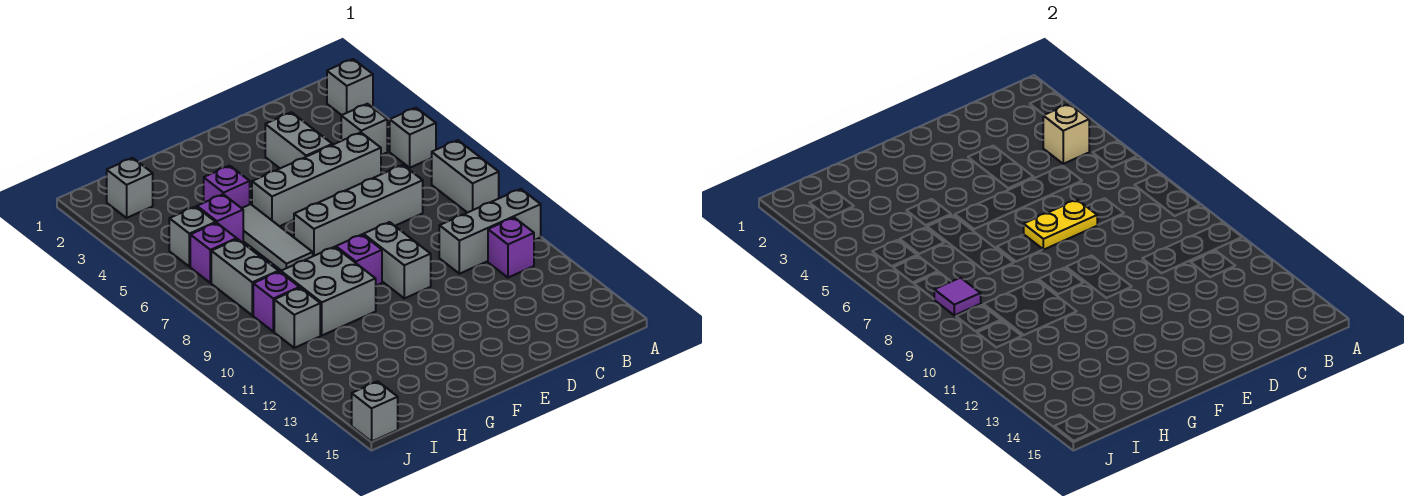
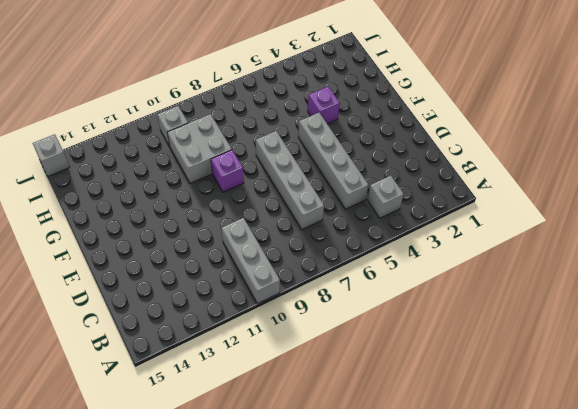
none -> grey brick A2 level 1
none -> grey brick A5 level 1
none -> grey brick A7:A8 level 1

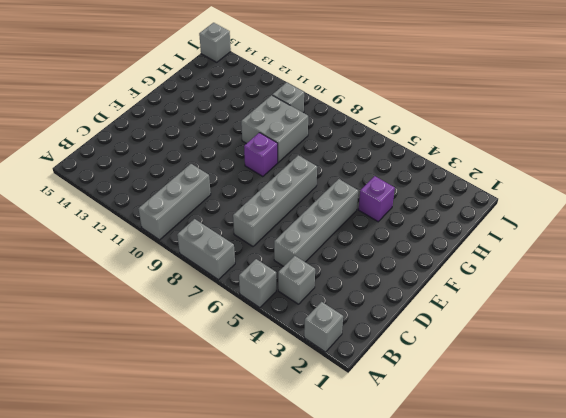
none -> purple brick B11 level 1
none -> grey brick D3:D4 level 1
none -> grey brick E9:E10 level 1

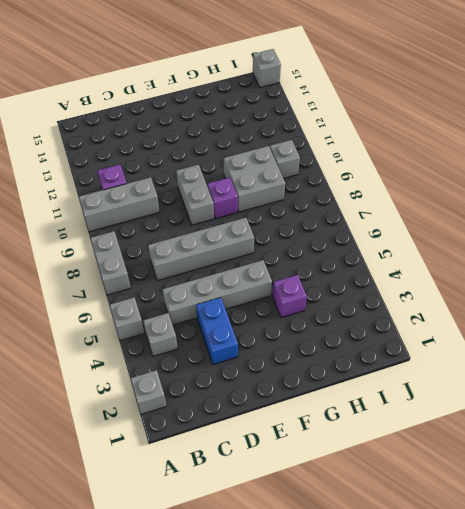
blue brick D3:D4 level 1 -> grey brick D3:D4 level 1
none -> grey tile G5:G7 level 1
none -> purple brick H5 level 1
none -> grey brick I2 level 1

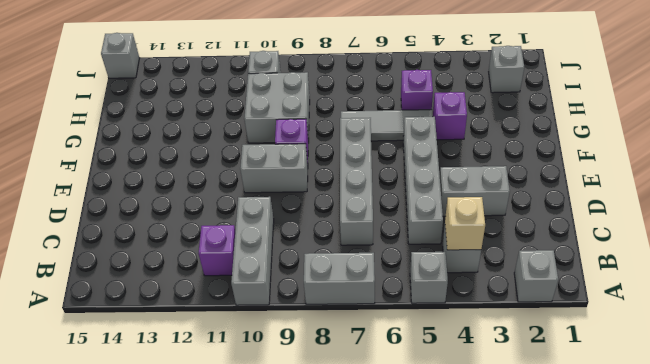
none -> grey brick I5 level 1
none -> purple brick I6 level 1
none -> grey brick I7:I8 level 1

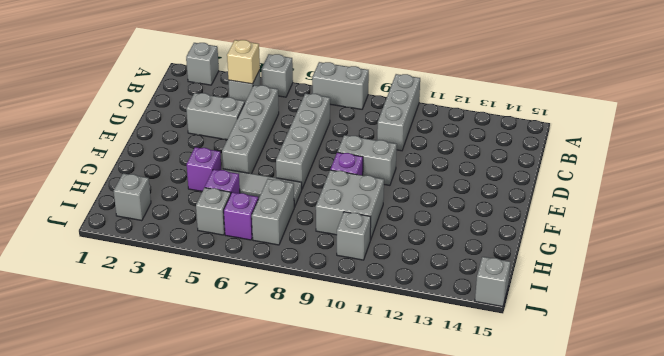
grey brick H7:I7 level 1 -> grey brick I7:I8 level 1
none -> purple brick B11 level 1
none -> purple brick I9 level 1
none -> yellow plate D7:E7 level 2

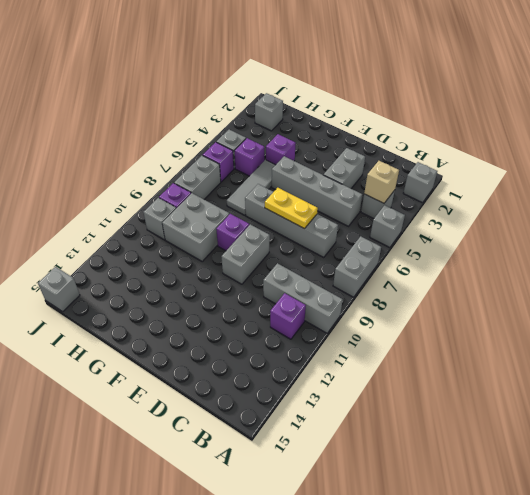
none -> purple tile I8 level 2

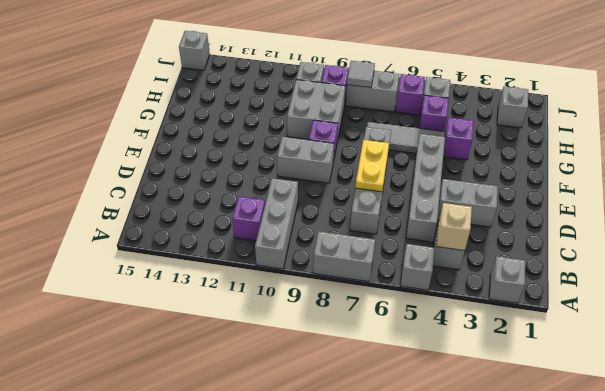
grey tile I8 level 2 -> purple tile I8 level 2

